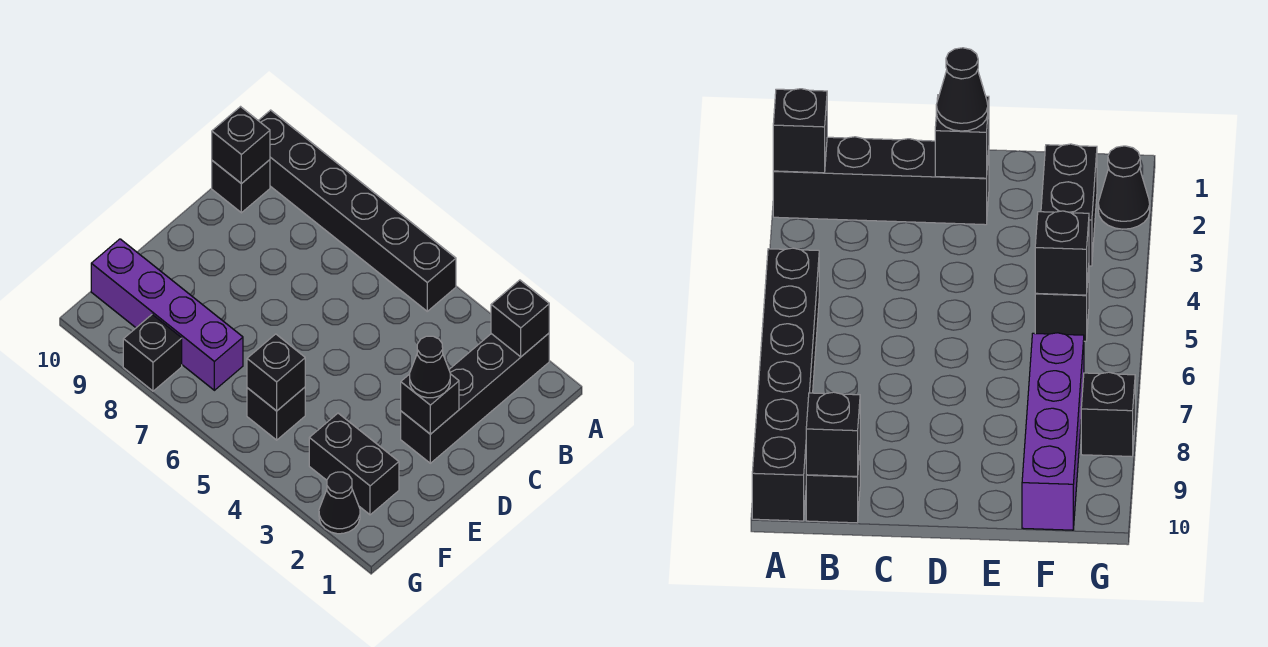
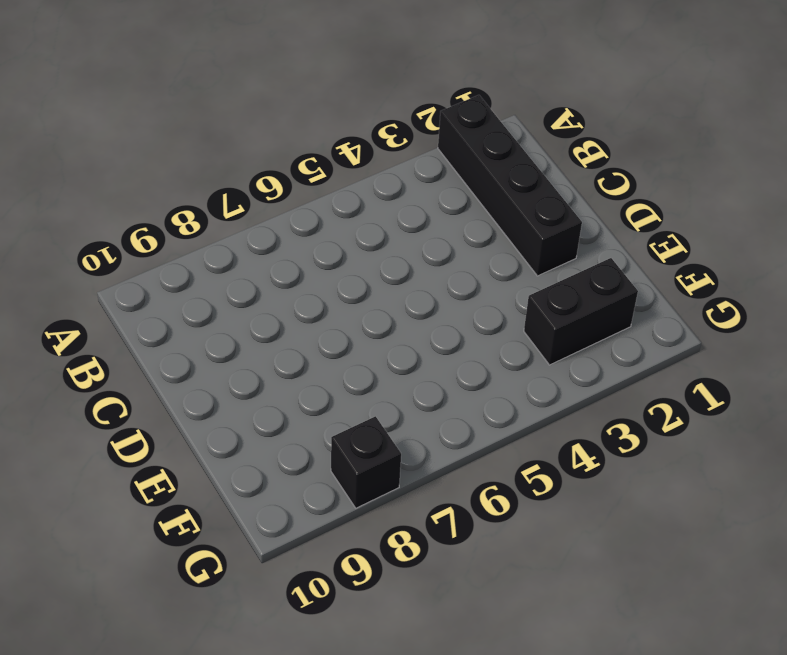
none -> black brick A5:A10 level 1
none -> black brick B10 level 1
none -> black brick F5 level 1

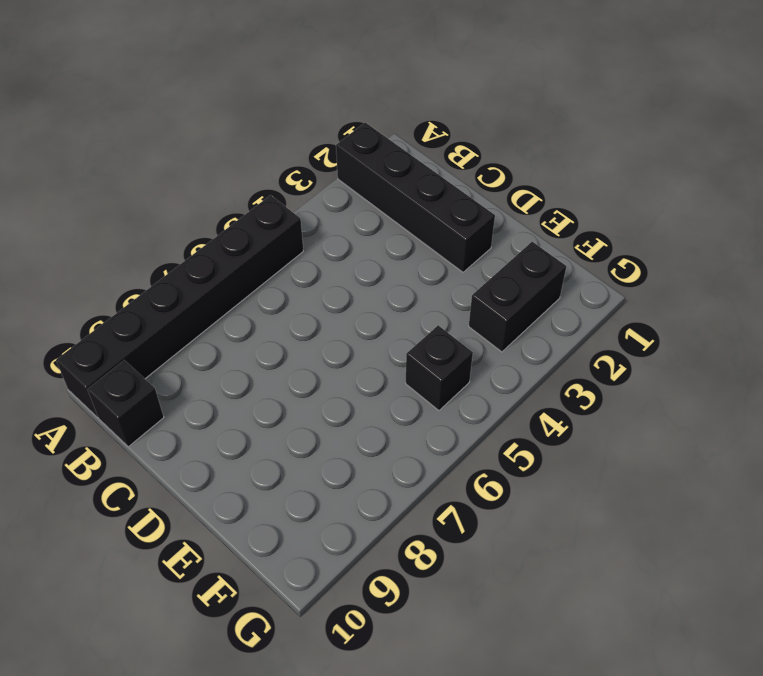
none -> purple brick F7:F10 level 1
none -> black cone G2 level 1
none -> black brick G8 level 1

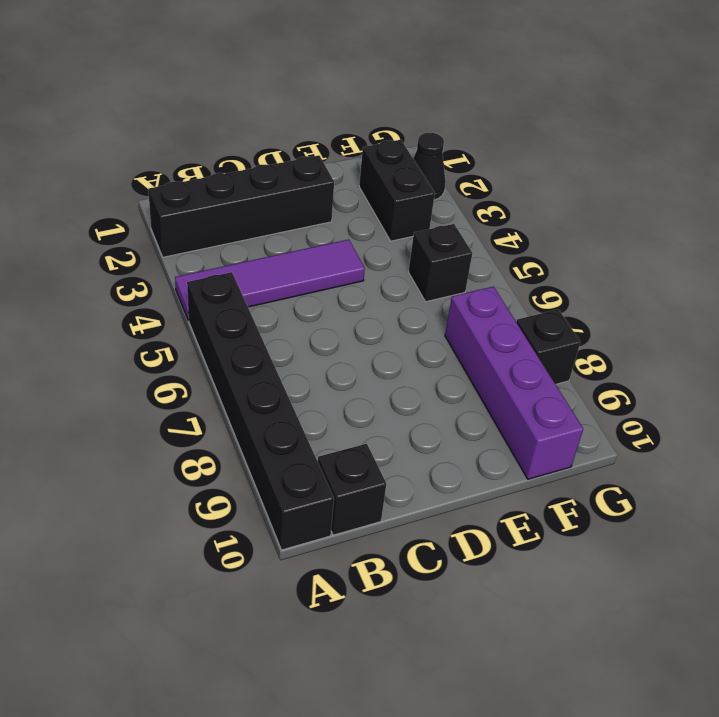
purple tile A4:D4 level 1 -> none
none -> black brick A2 level 2
none -> black brick B10 level 2
none -> black brick D2 level 2

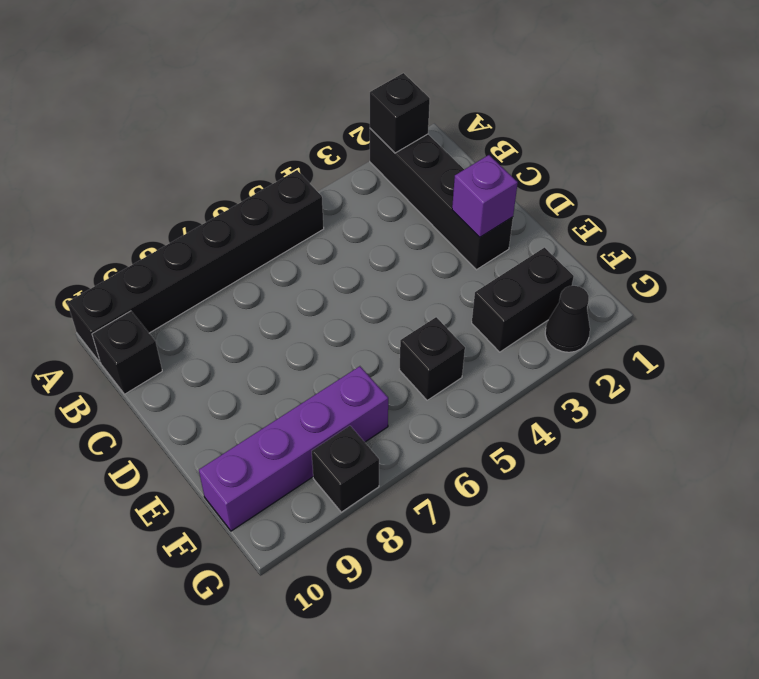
purple brick D2 level 2 -> black brick D2 level 2
none -> black brick B10 level 2
none -> black brick F5 level 2
none -> black cone D2 level 3

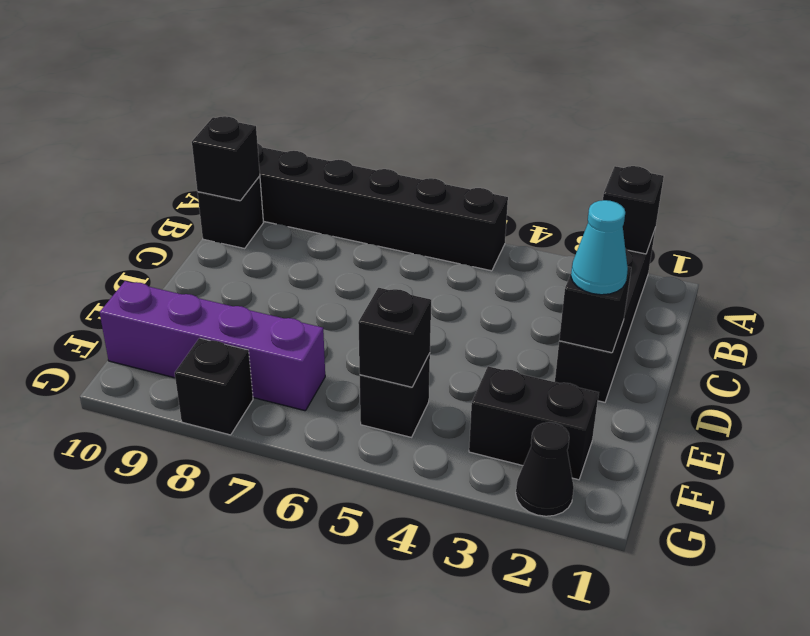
cyan cone D2 level 3 -> black cone D2 level 3

